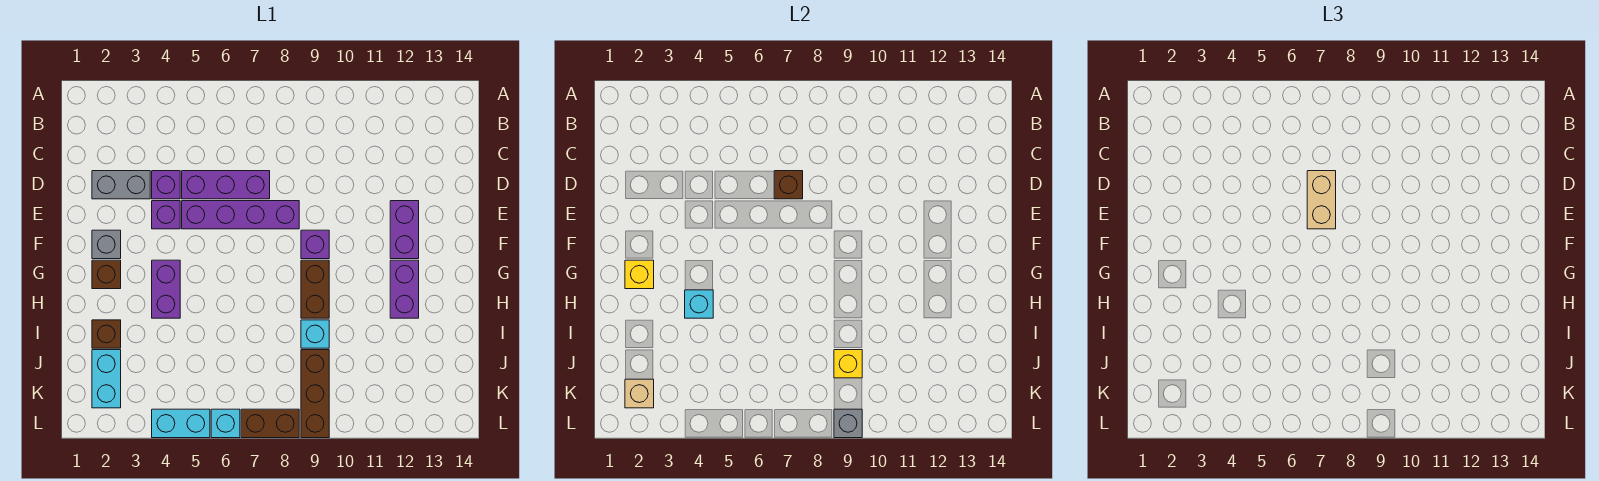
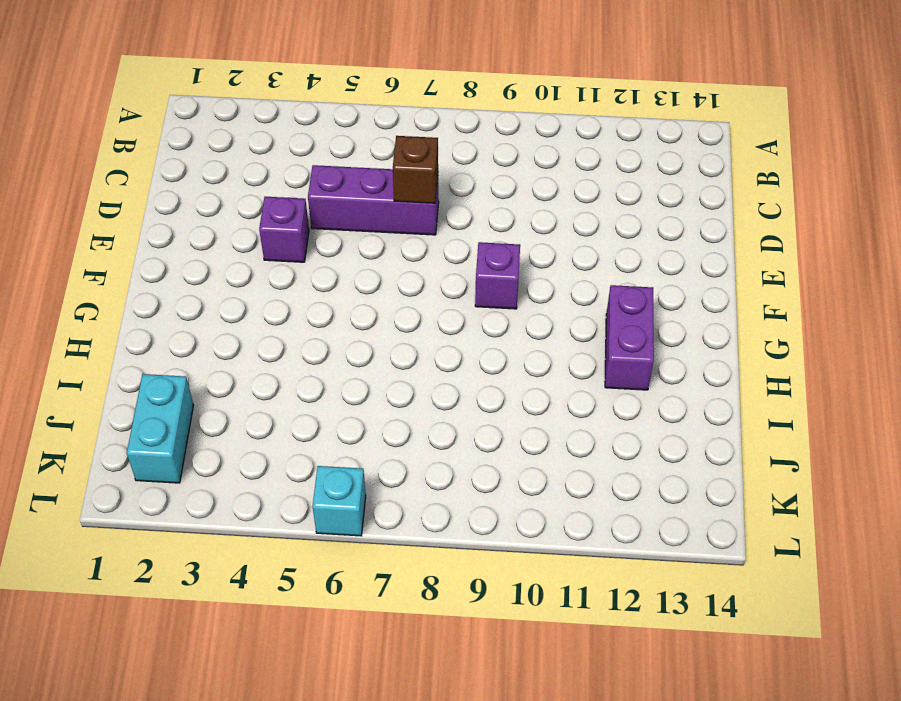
none -> grey brick D2:D3 level 1
none -> purple brick D4 level 1
none -> purple brick E5:E8 level 1

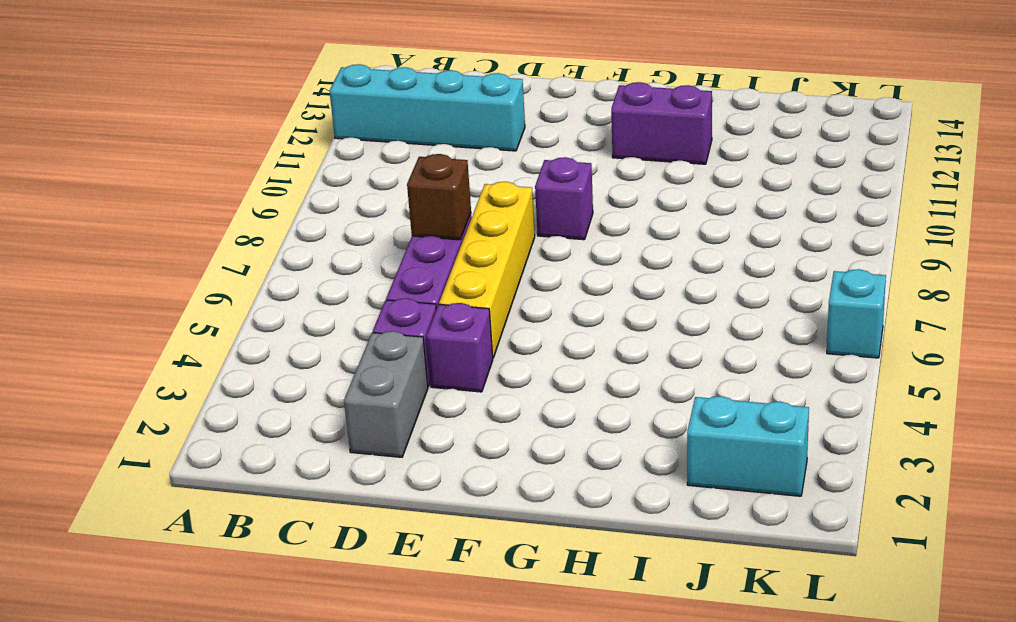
cyan brick A12:D12 level 1 -> none
yellow brick E5:E8 level 1 -> purple brick E5:E8 level 1
none -> purple brick E12:F12 level 1
none -> grey brick F2 level 1
none -> brown brick G2 level 1

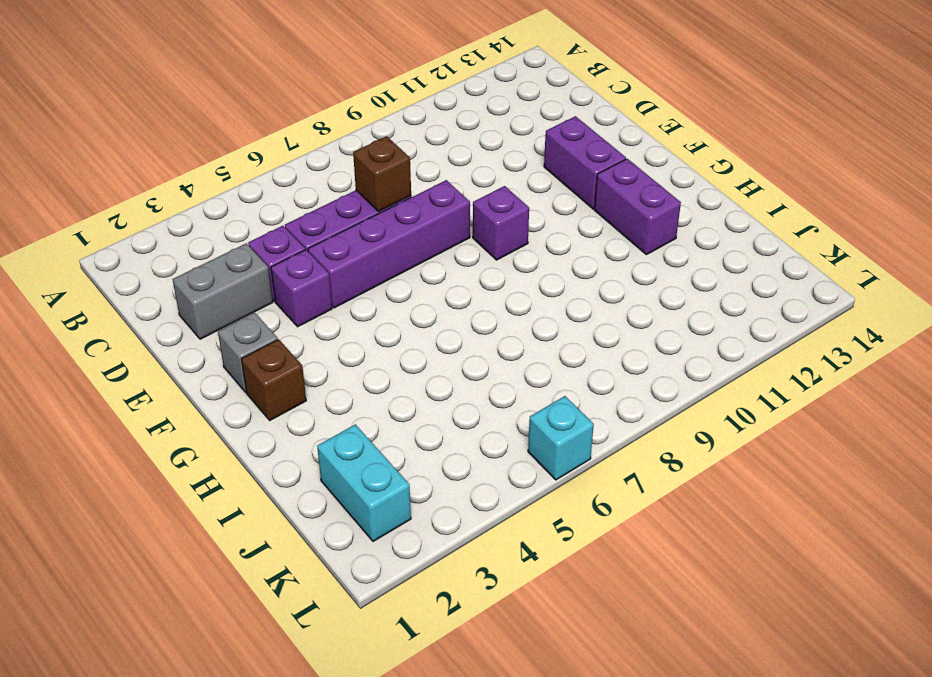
none -> purple brick G4:H4 level 1
none -> brown brick G9:H9 level 1
none -> brown brick I2 level 1

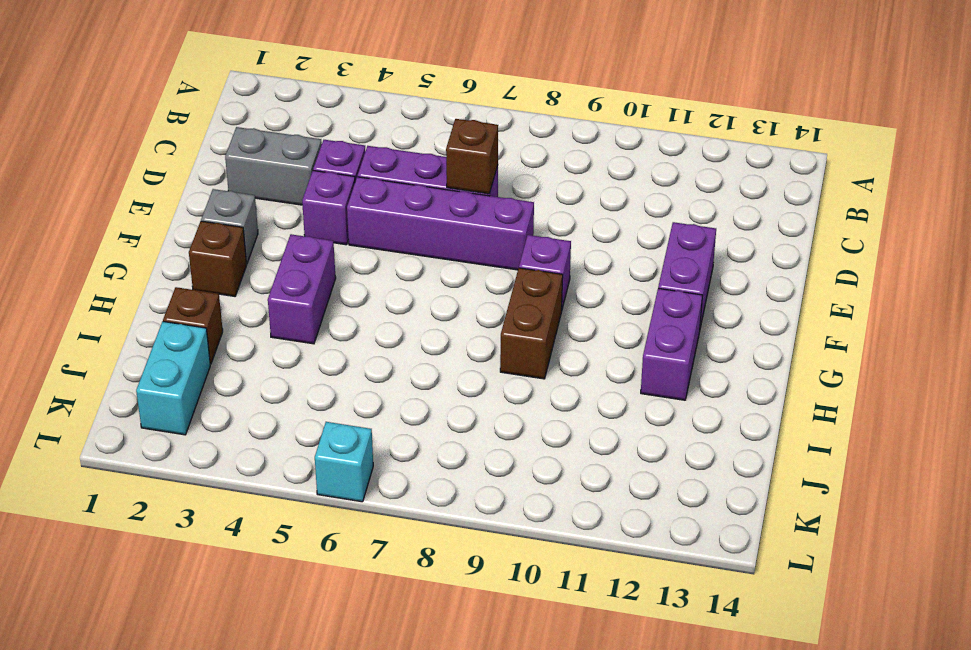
none -> cyan brick I9 level 1
none -> brown brick J9:L9 level 1
none -> cyan brick L4:L5 level 1

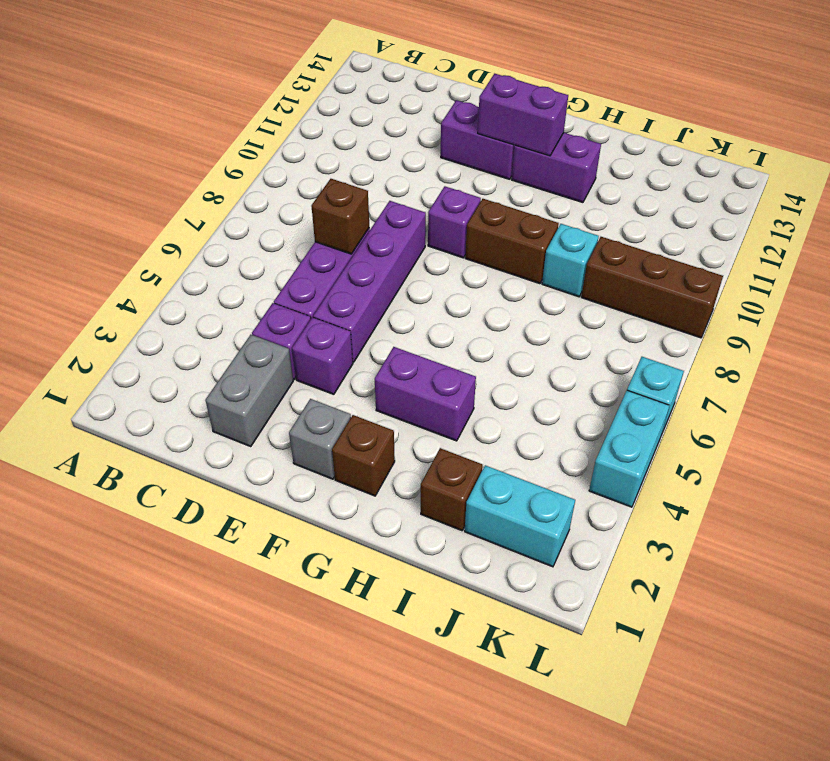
purple brick F12:G12 level 2 -> none
none -> brown brick L7:L8 level 1
none -> yellow brick G2 level 2
none -> cyan brick H4 level 2

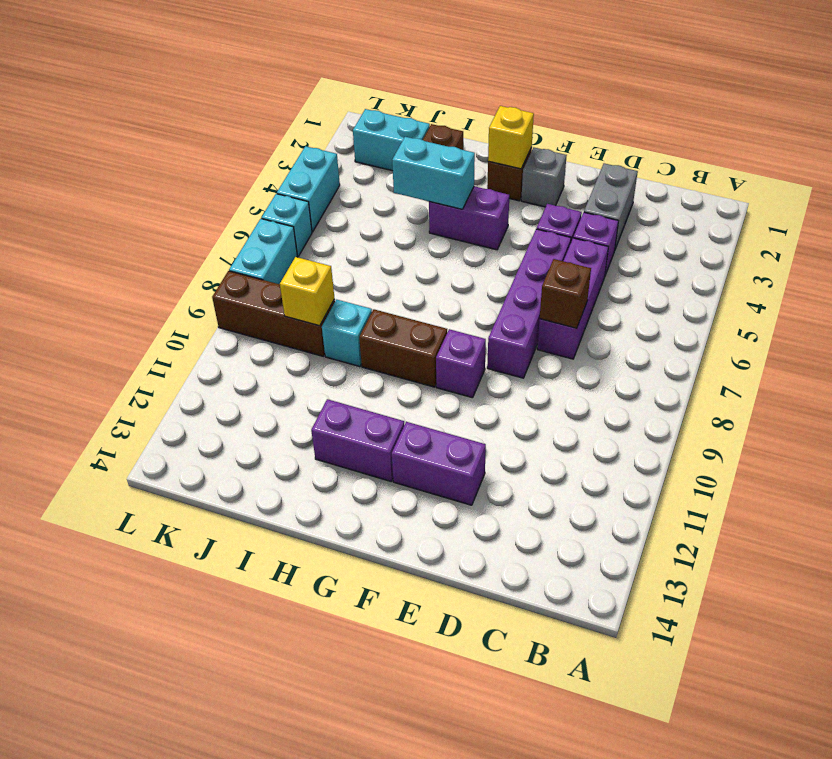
cyan brick H4:I4 level 2 -> cyan brick H4 level 2
cyan brick L7:L8 level 1 -> brown brick L7:L8 level 1
none -> tan brick K2 level 2
none -> grey brick L9 level 2
none -> tan brick D7:E7 level 3

